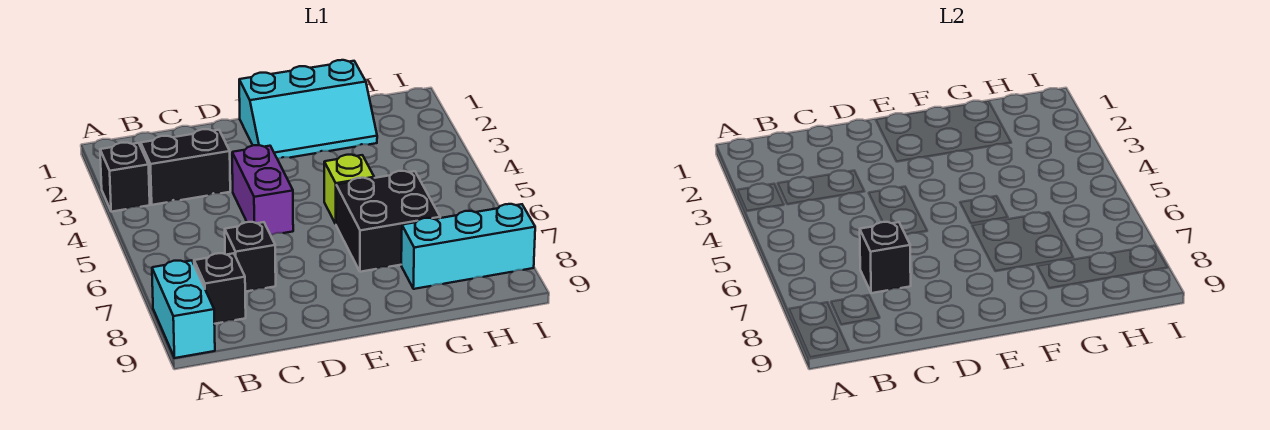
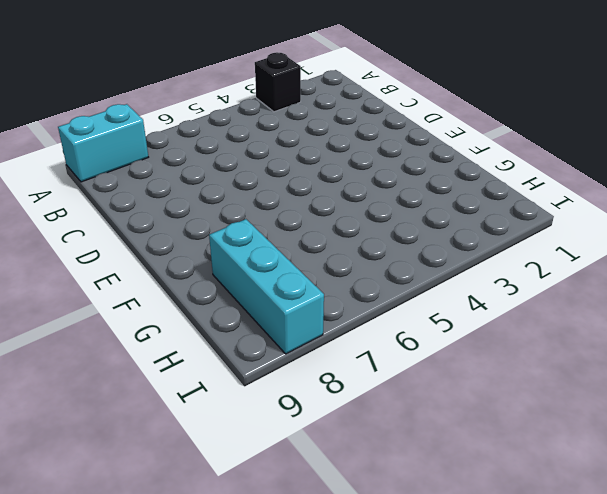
none -> black brick B3:C3 level 1
none -> black brick B8 level 1

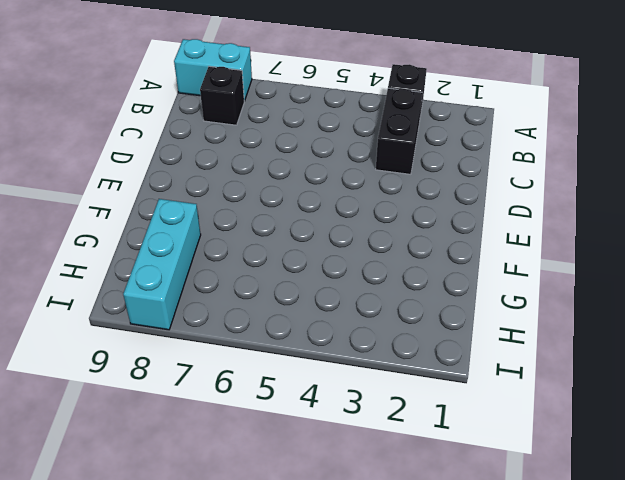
none -> black brick C7 level 1
none -> purple brick D4:D5 level 1

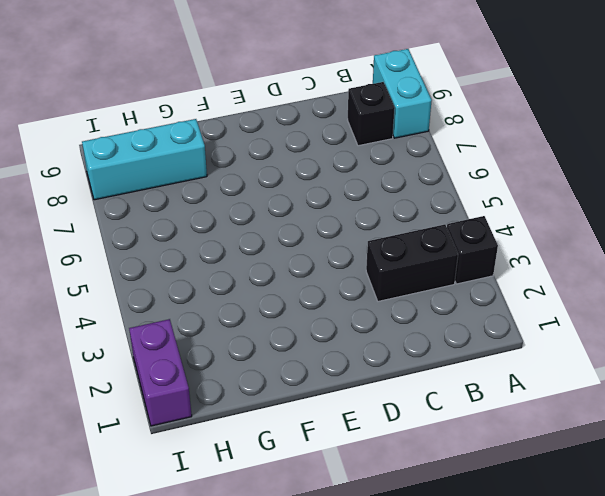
purple brick I1:I2 level 1 -> purple brick D4:D5 level 1
none -> black brick C7 level 1
none -> cyan slope E1:G2 level 1 top 1

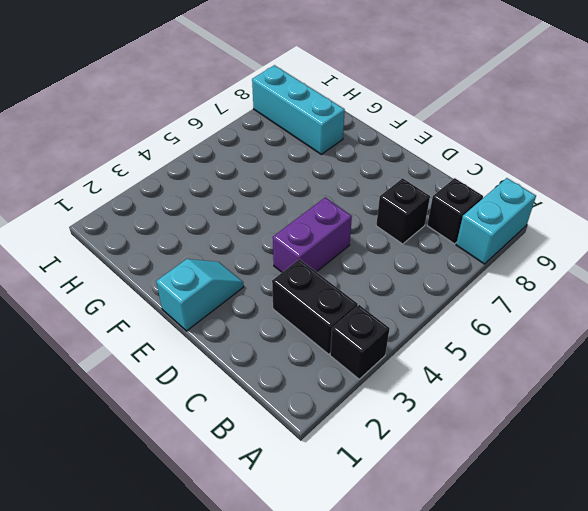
cyan slope E1:E2 level 1 top 1 -> cyan slope E1:G2 level 1 top 1
none -> lime brick F5 level 1
none -> black brick F6:G7 level 1

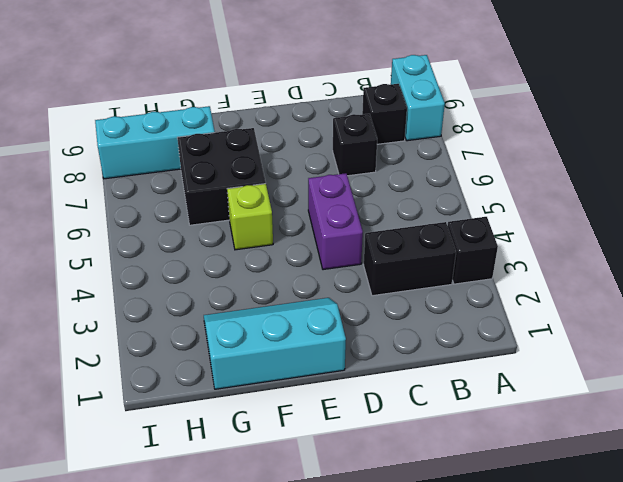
none -> black brick C7 level 2

